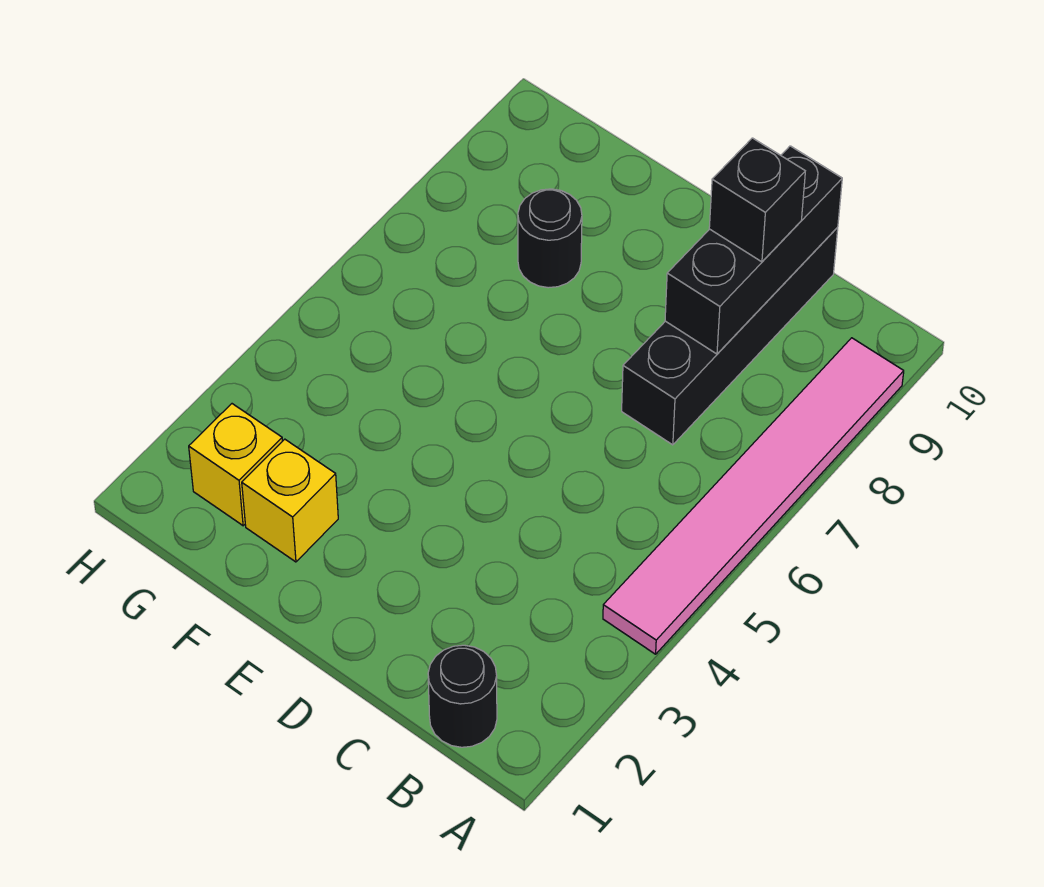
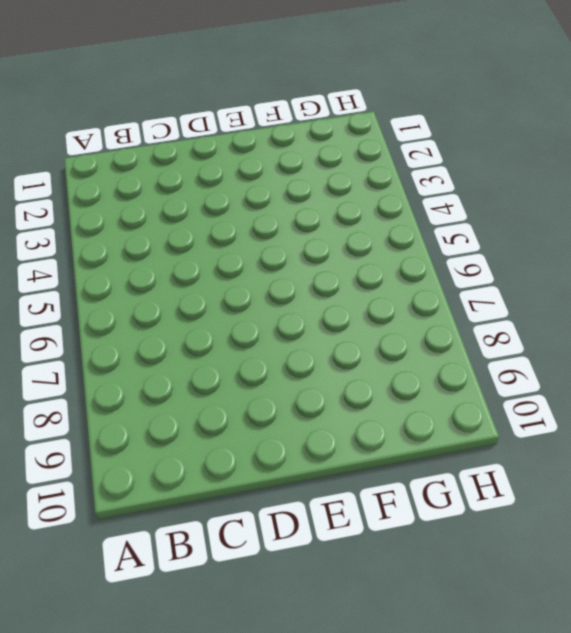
none -> pink tile A4:A9 level 1
none -> black round brick B1 level 1

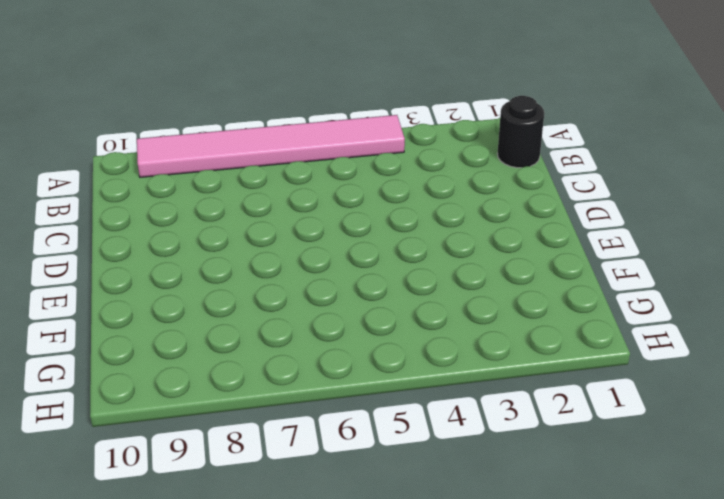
none -> black brick C7:C10 level 1
none -> yellow brick F2 level 1

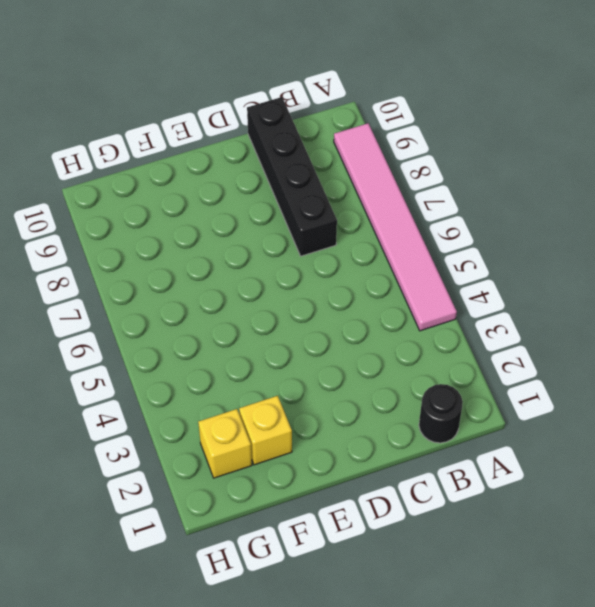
none -> black round brick F8 level 1
none -> black brick C8:C10 level 2

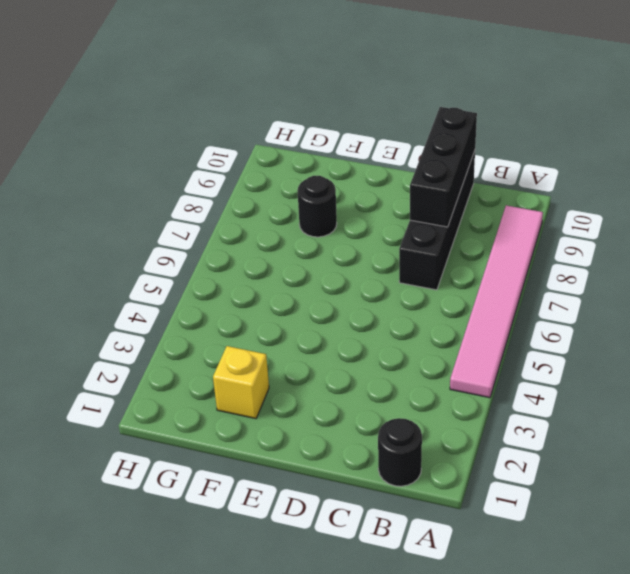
none -> yellow brick G2 level 1
none -> black brick C9 level 3

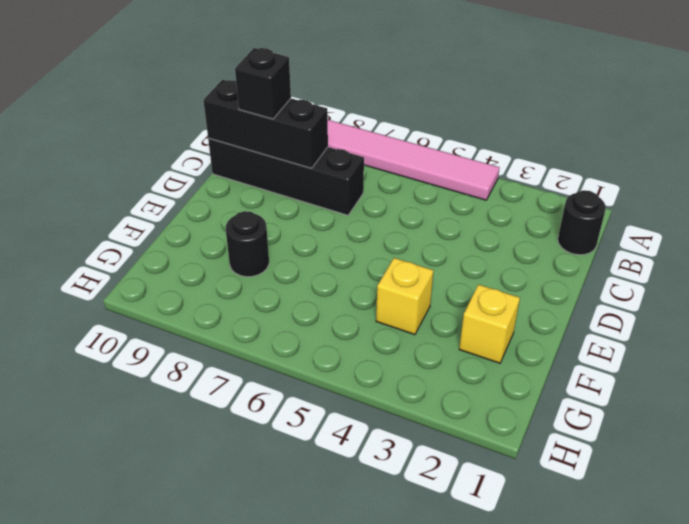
yellow brick F4 level 1 -> yellow brick G2 level 1

